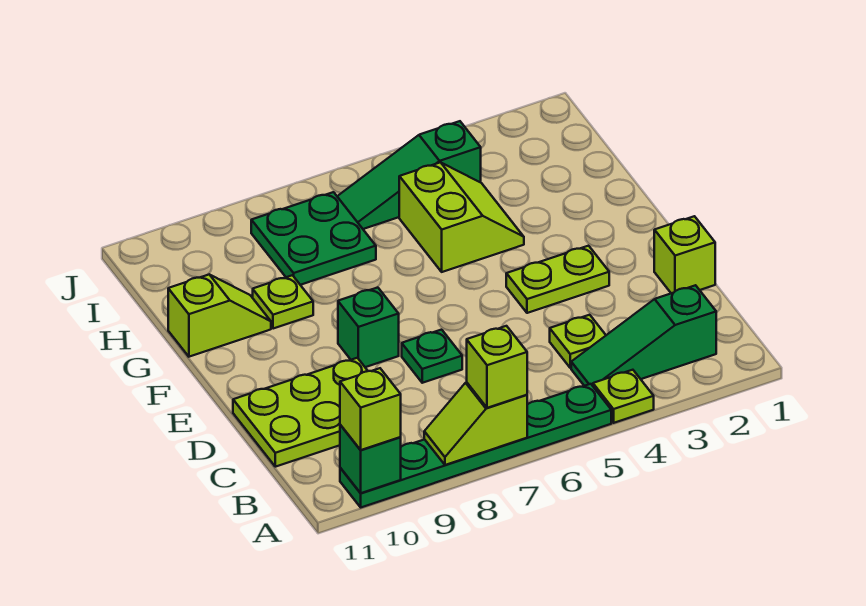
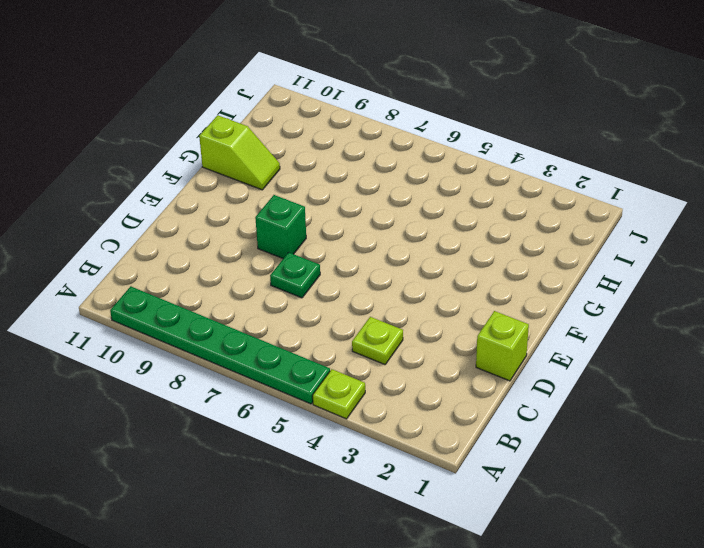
none -> green slope B2:B4 level 1 top 2
none -> lime plate C9:D11 level 1
none -> lime plate E3:E4 level 1

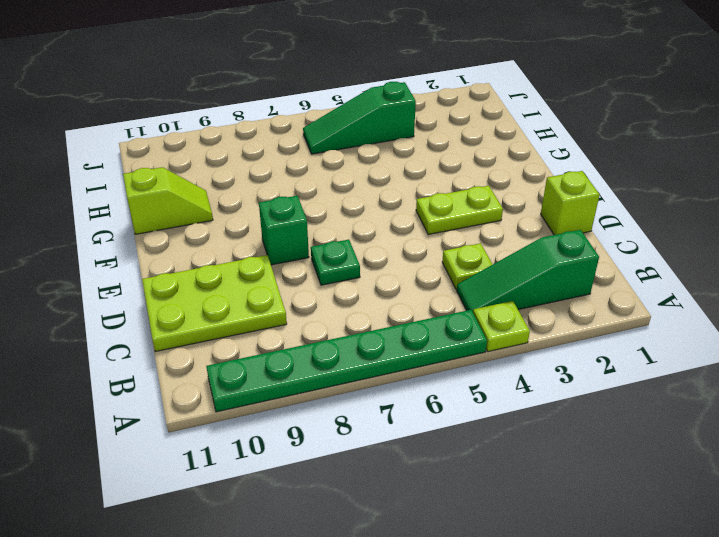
none -> lime slope G4:H5 level 1 top 5
none -> lime plate G9 level 1
none -> green plate H7:I8 level 1

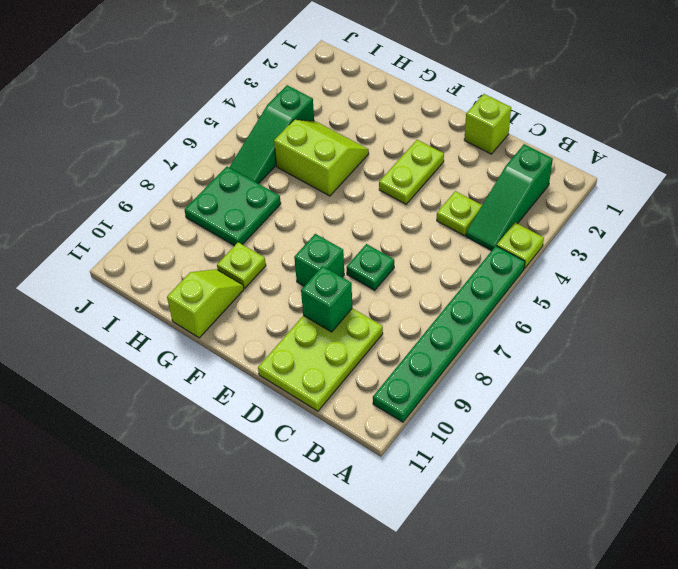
green brick D9 level 2 -> green brick A10 level 2
none -> lime slope A7:A8 level 2 top 7
none -> lime brick A7 level 3
none -> lime brick A10 level 3

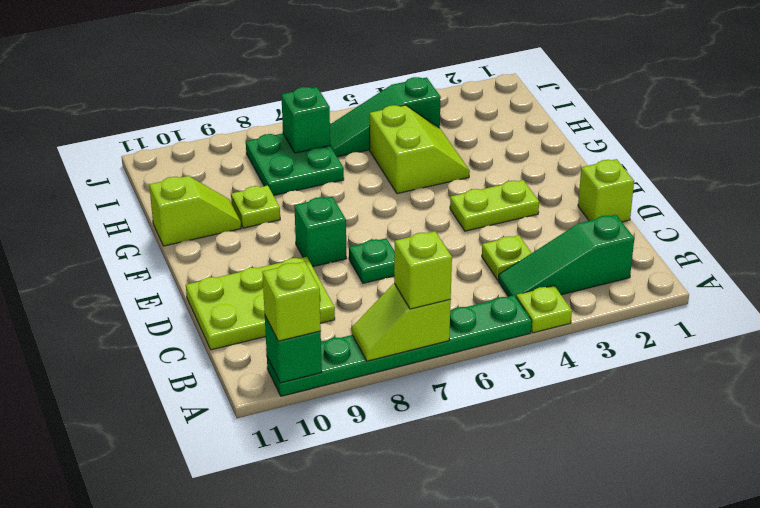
green brick I7 level 2 -> none

